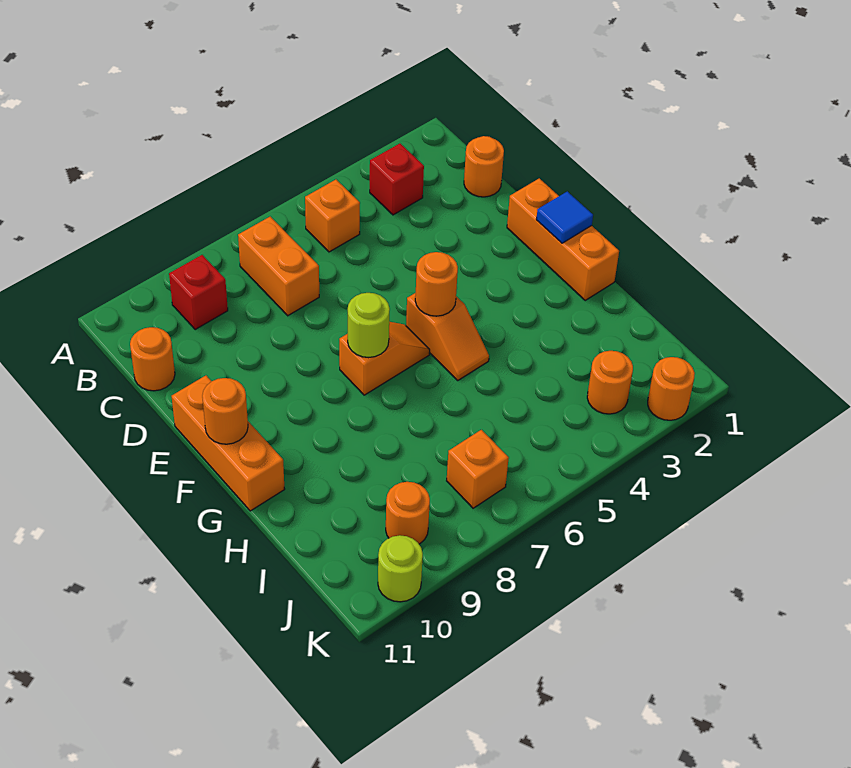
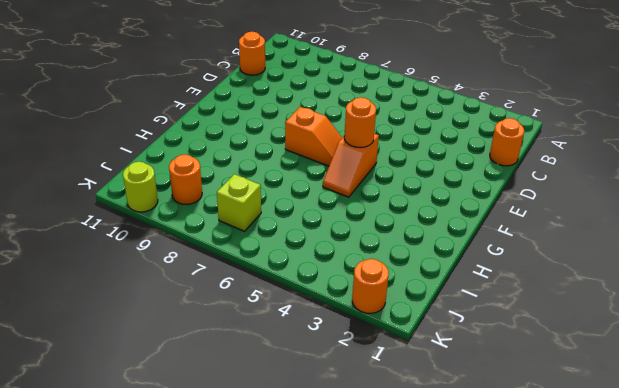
lime brick J7 level 1 -> orange brick J7 level 1
none -> red brick B3 level 1
none -> orange brick B5 level 1
none -> orange brick B7:C7 level 1

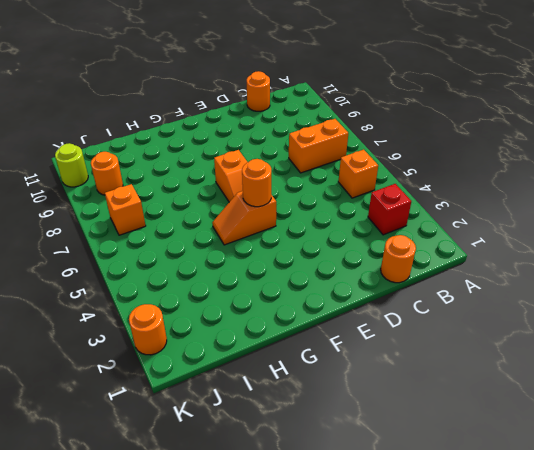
none -> red brick B9 level 1
none -> orange brick E1:G1 level 1
none -> orange brick E11:G11 level 1

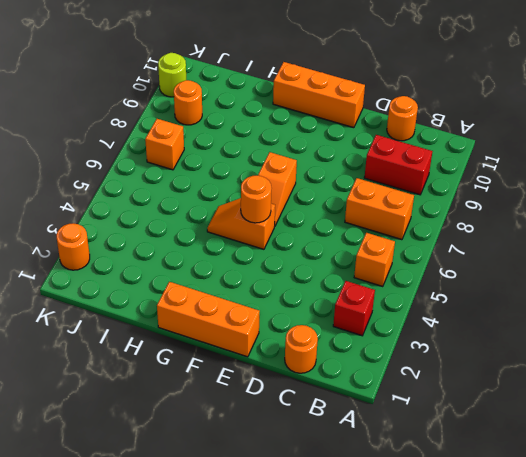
red brick B9:C9 level 1 -> red brick B9 level 1
none -> orange round brick J3 level 1
none -> blue tile F1 level 2
none -> lime round brick F7 level 2

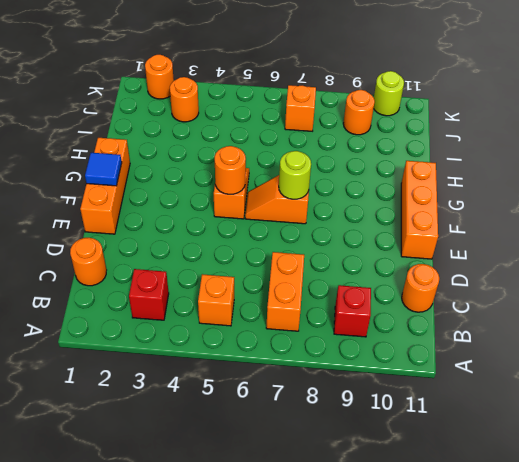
none -> orange round brick F11 level 2

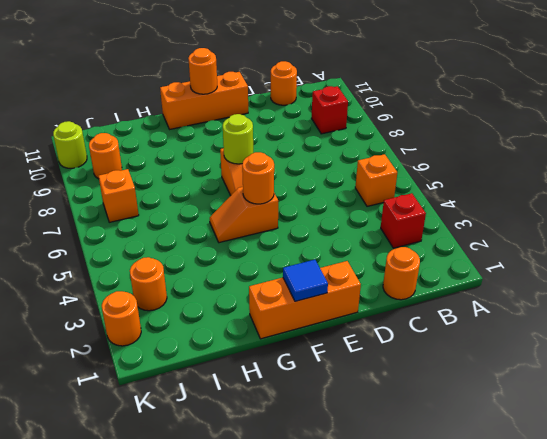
none -> orange brick B7:C7 level 1

